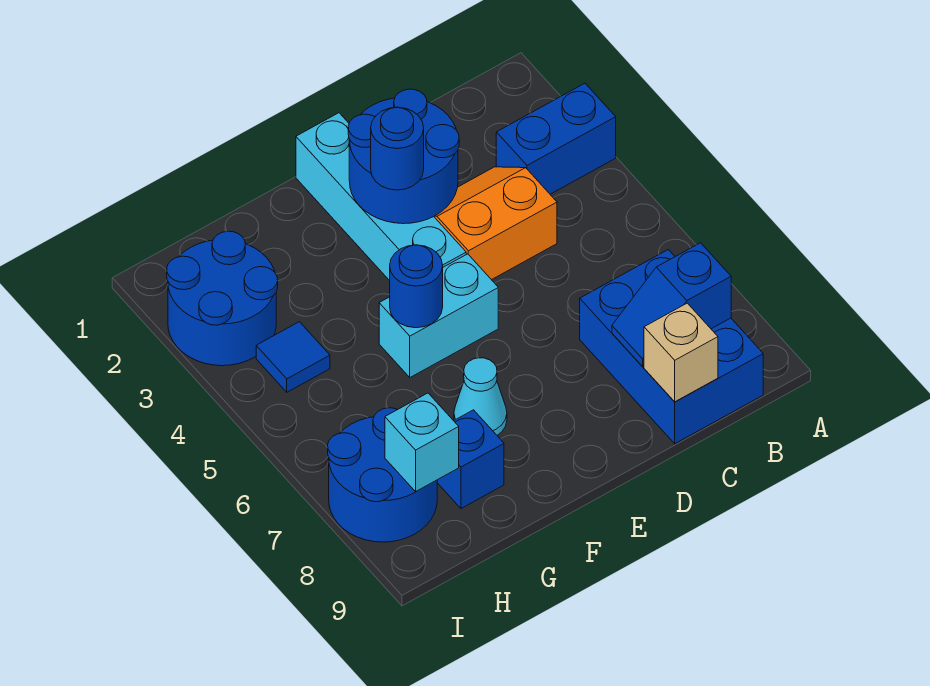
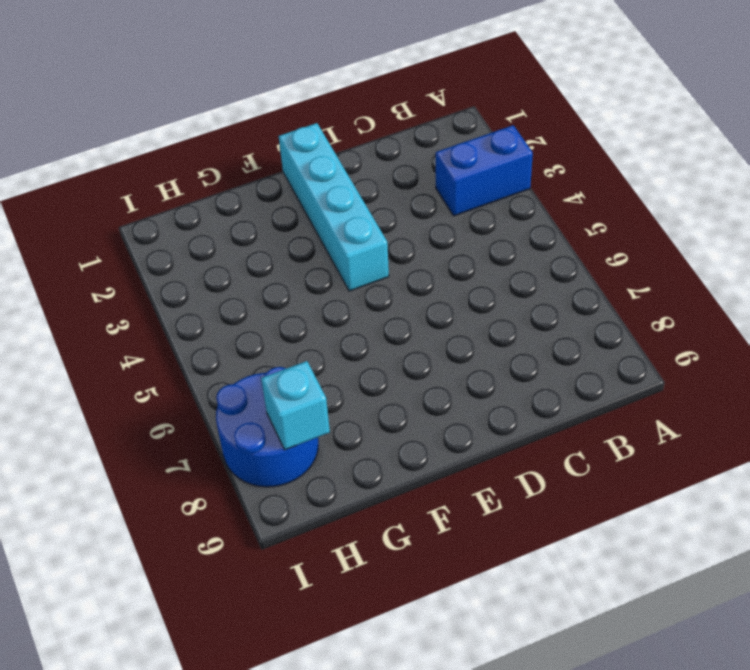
none -> blue brick B7:C9 level 1
none -> orange slope C3:D4 level 1 top 4
none -> cyan brick E5:F5 level 1

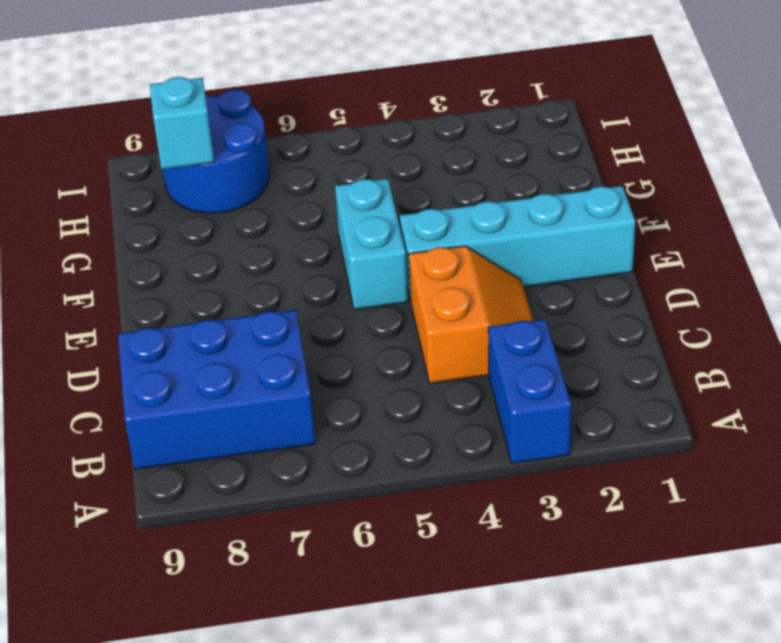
none -> cyan cone F7 level 1
none -> blue brick G8 level 1
none -> blue round brick H2:I3 level 1

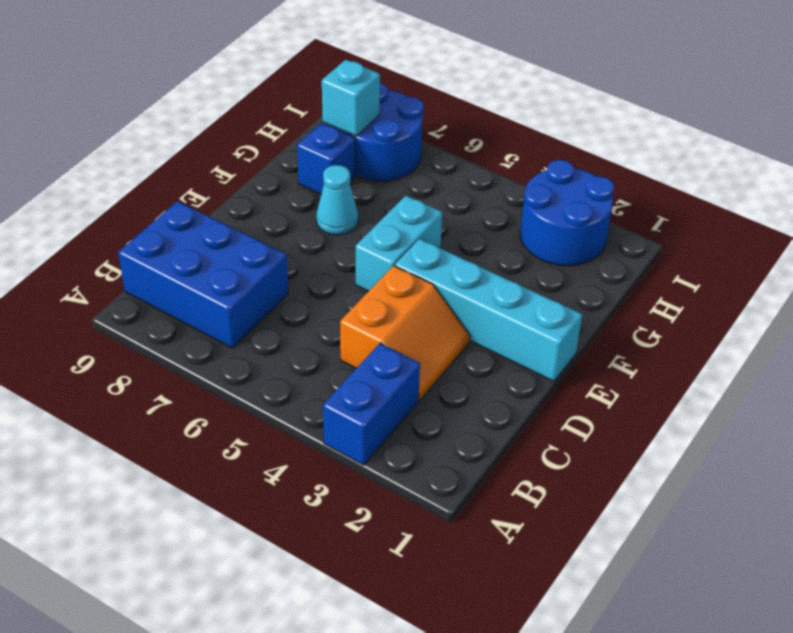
none -> blue tile H4 level 1
none -> blue slope B8:C8 level 2 top B
none -> tan brick C9 level 2

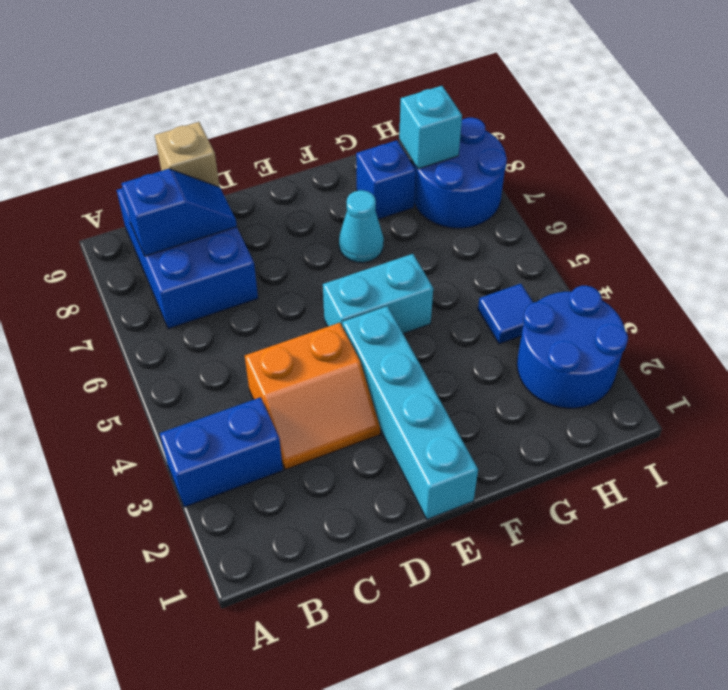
none -> blue round brick D2:E3 level 2
none -> blue round brick F5 level 2
none -> blue round brick E3 level 3

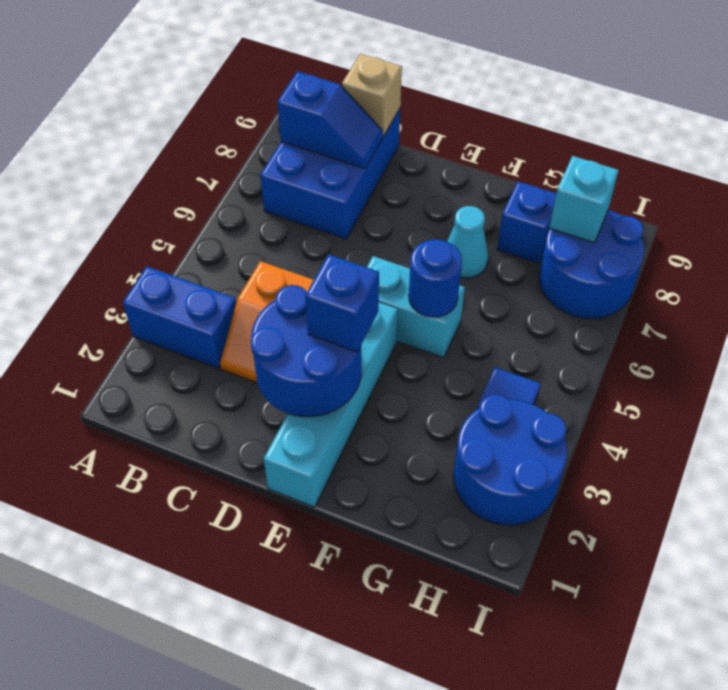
blue brick E3 level 3 -> blue round brick E3 level 3

